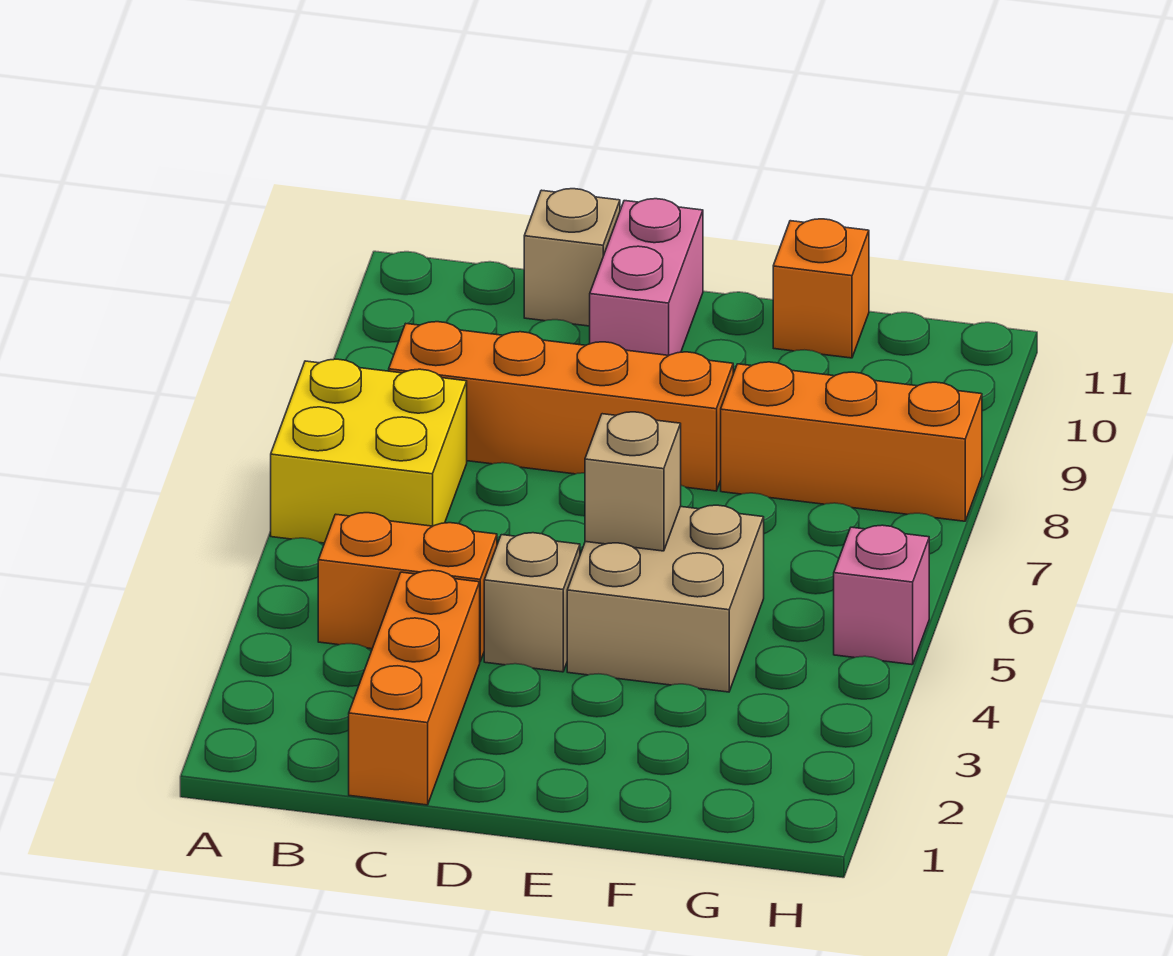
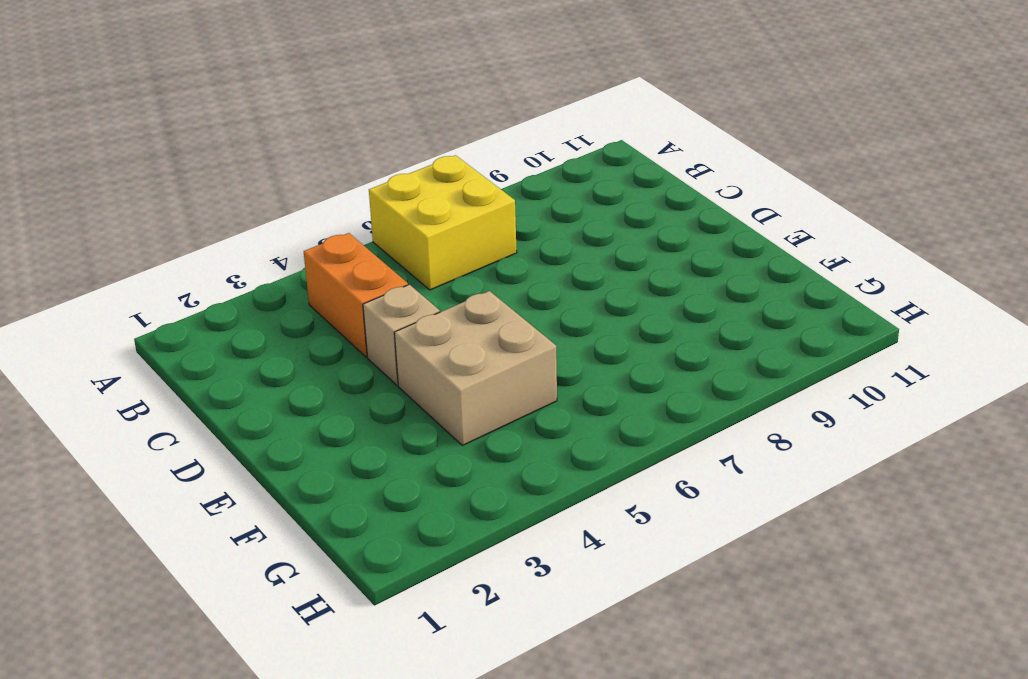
none -> orange brick B8:E8 level 1
none -> orange brick C1:C3 level 1
none -> tan brick C11 level 1

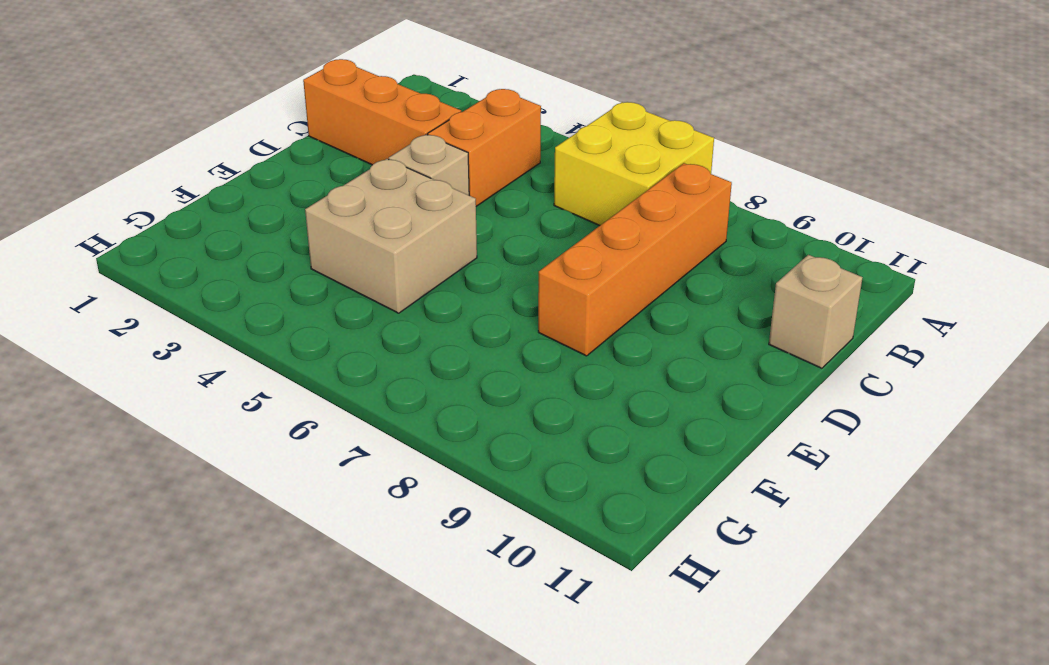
none -> pink brick D10:D11 level 1
none -> orange brick F8:H8 level 1
none -> orange brick F11 level 1

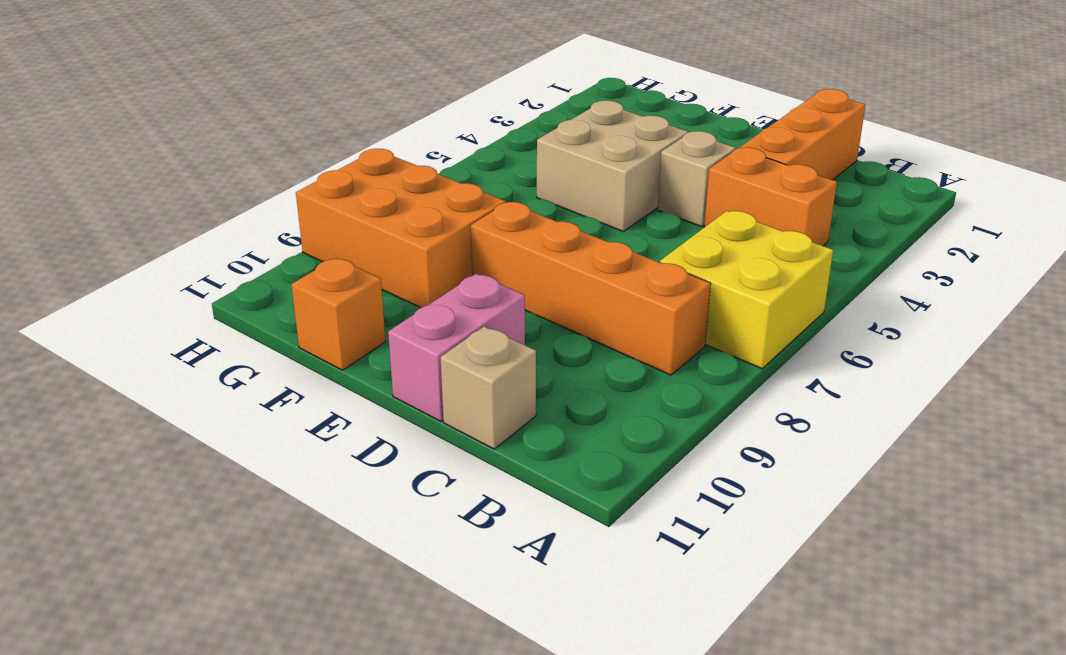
orange brick F8:H9 level 1 -> orange brick F8:H8 level 1
none -> pink brick H5 level 1
none -> tan brick E5 level 2

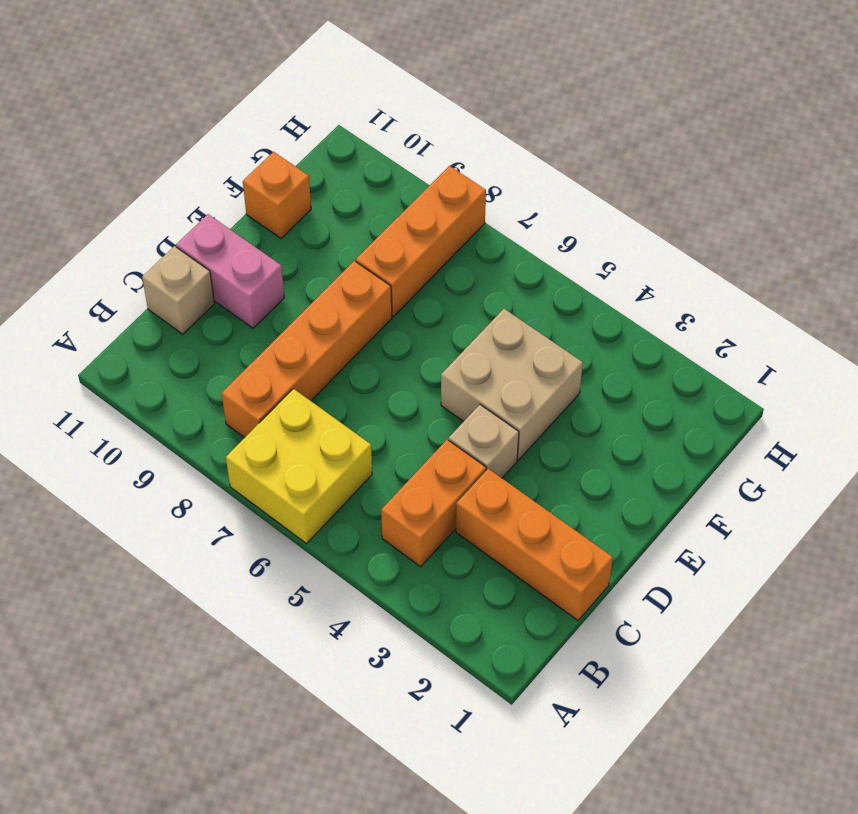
none -> pink brick H5 level 1
none -> tan brick E5 level 2

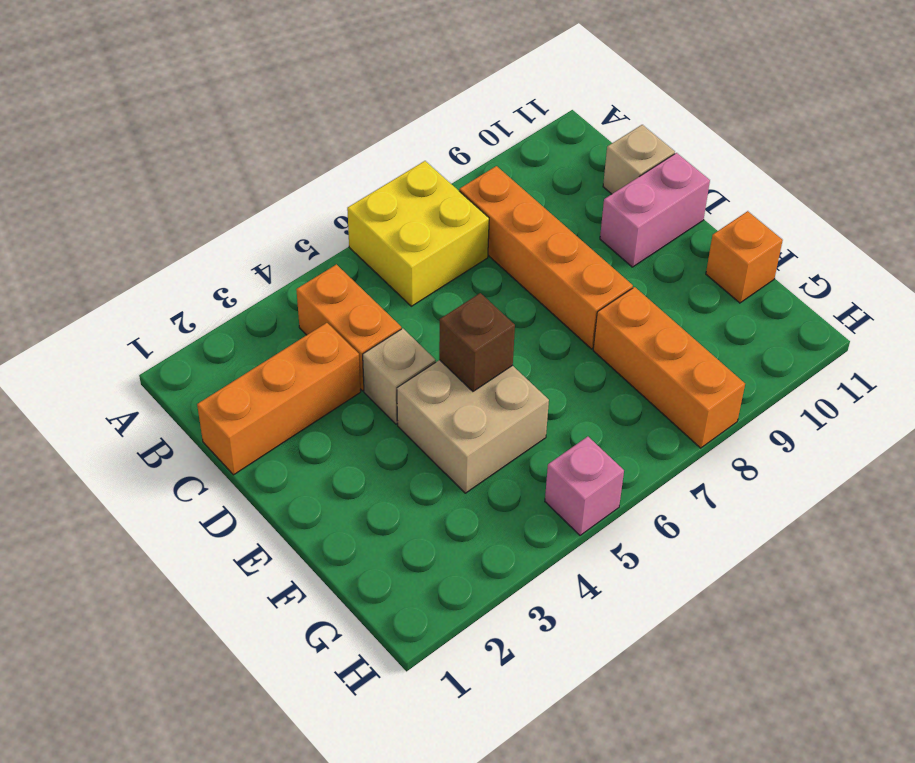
brown brick E5 level 2 -> tan brick E5 level 2

